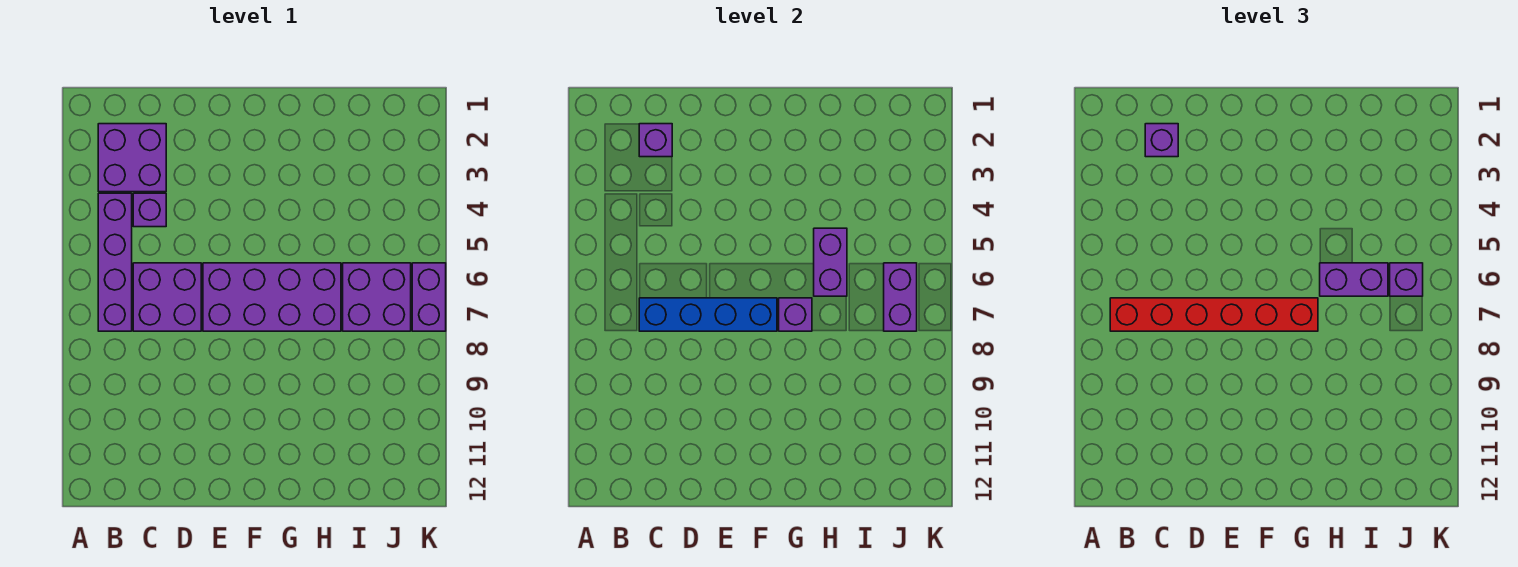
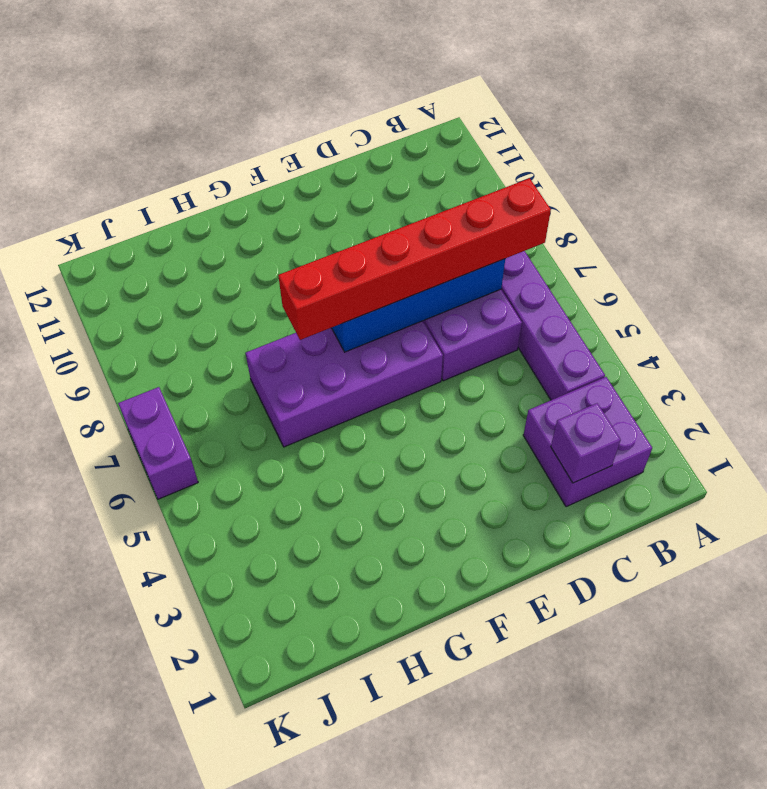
none -> purple brick C4 level 1
none -> purple brick I6:J7 level 1
none -> purple brick G7 level 2

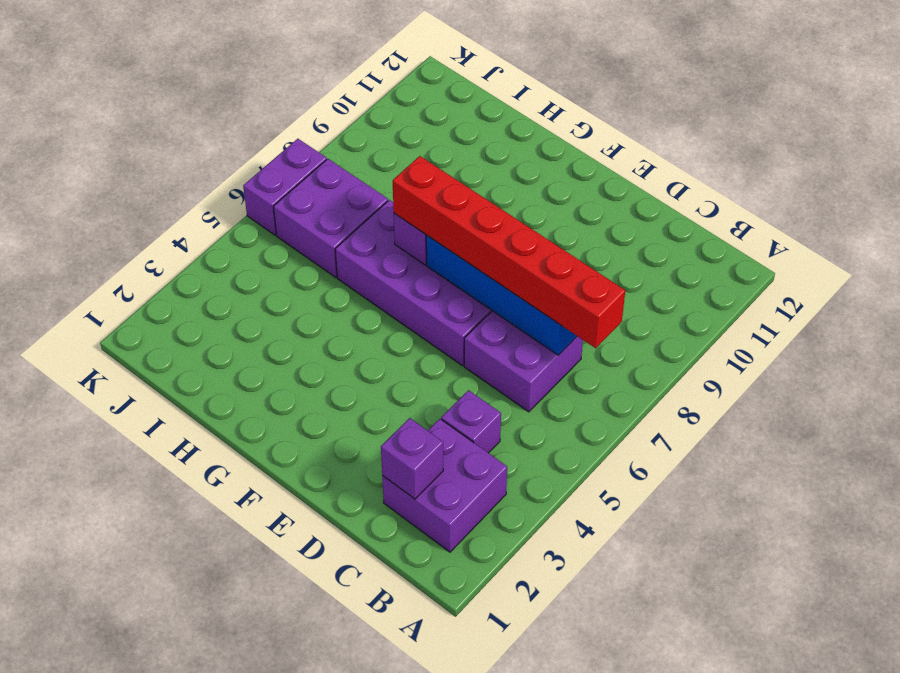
none -> purple brick B4:B7 level 1
none -> purple brick H5:H6 level 2
none -> purple brick J6:J7 level 2

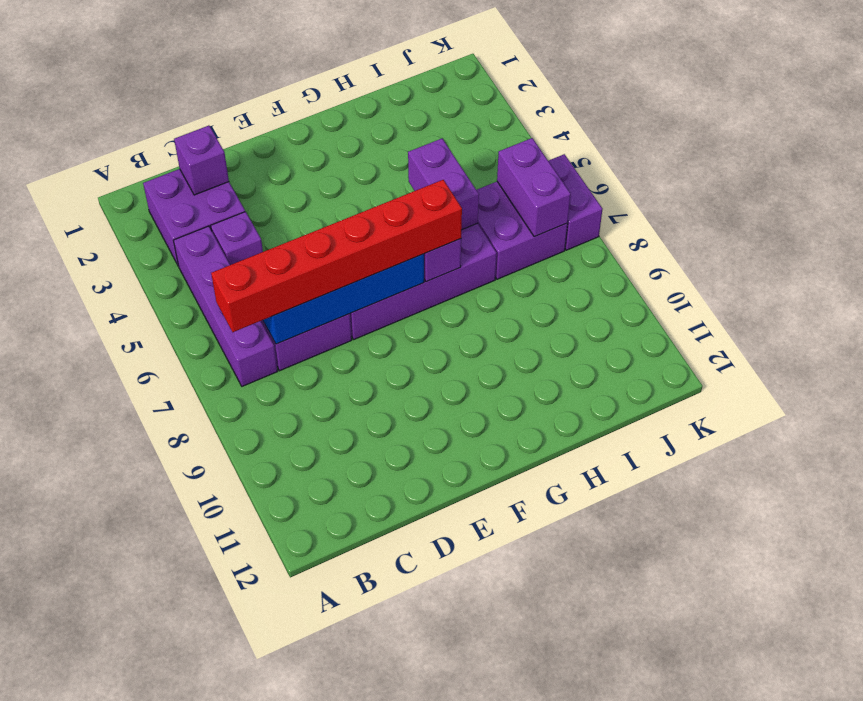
none -> purple brick C2 level 3
none -> purple brick H6:I6 level 3
none -> purple brick J6 level 3

